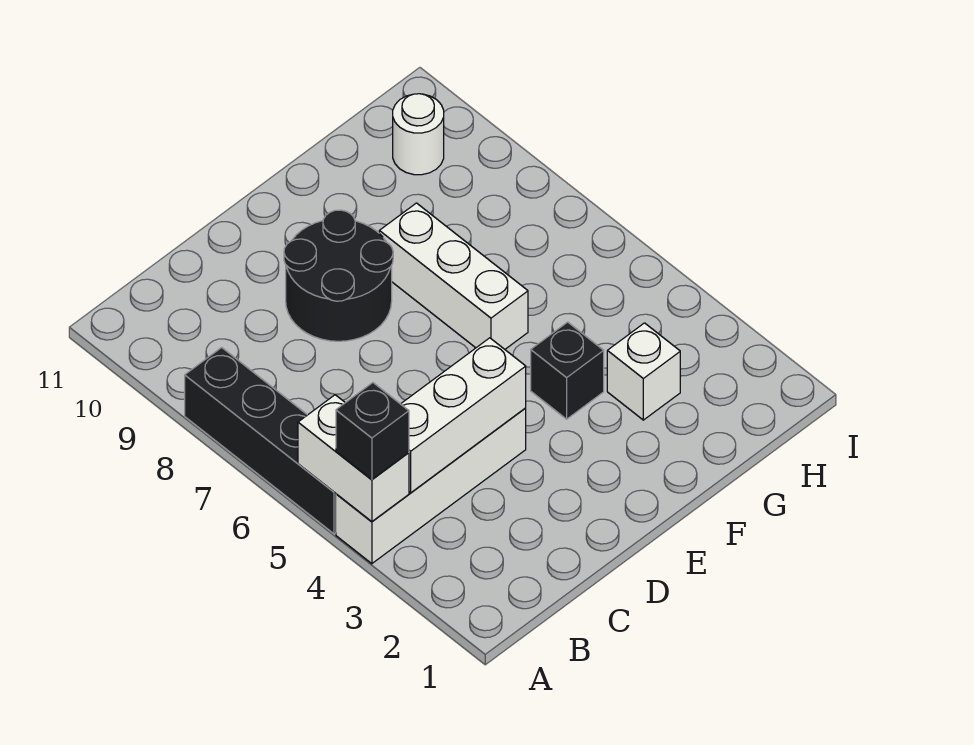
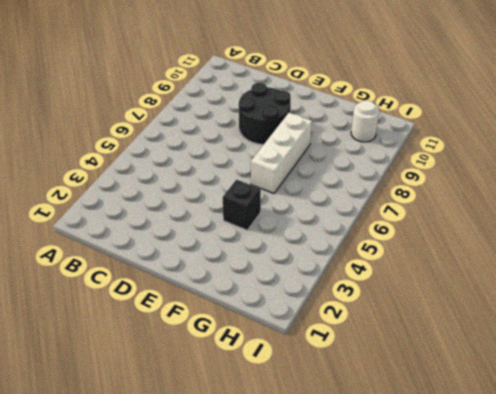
none -> white brick A4:D4 level 1
none -> black brick A5:A8 level 1

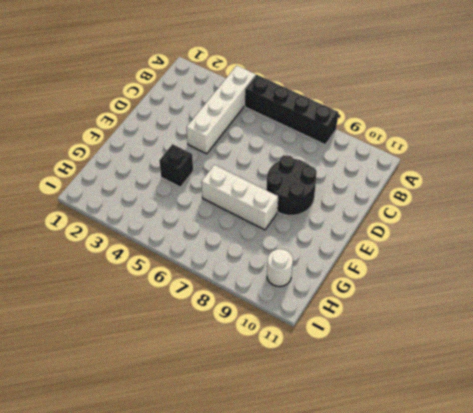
none -> white brick G3 level 1
none -> white brick A4:A5 level 2

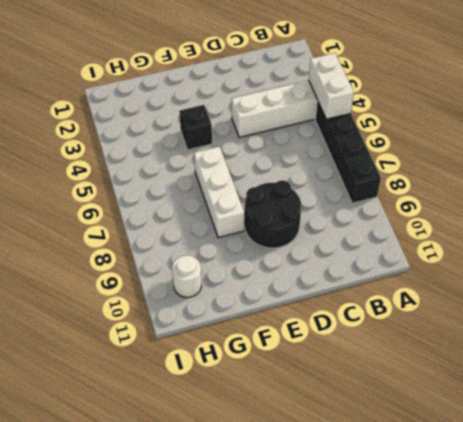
none -> white brick G3 level 1
none -> white brick B4:D4 level 2

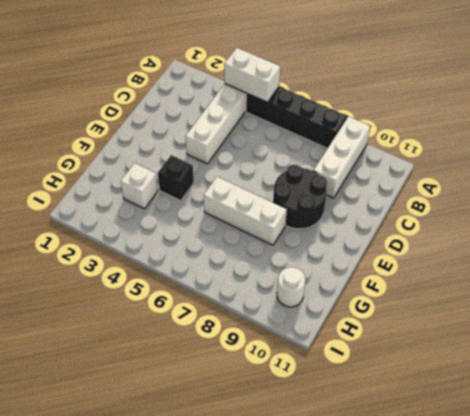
white brick A9:C9 level 1 -> white brick B4:D4 level 2
none -> black brick A4 level 3

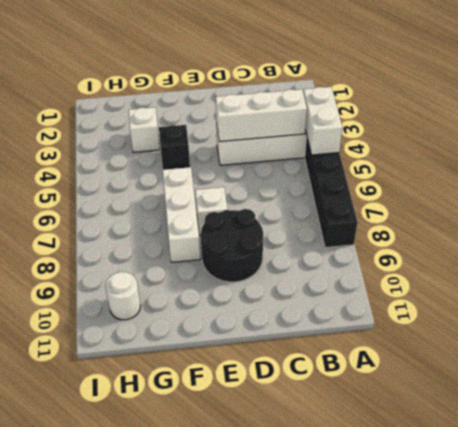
white brick E7 level 1 -> none
none -> black brick A4 level 3

